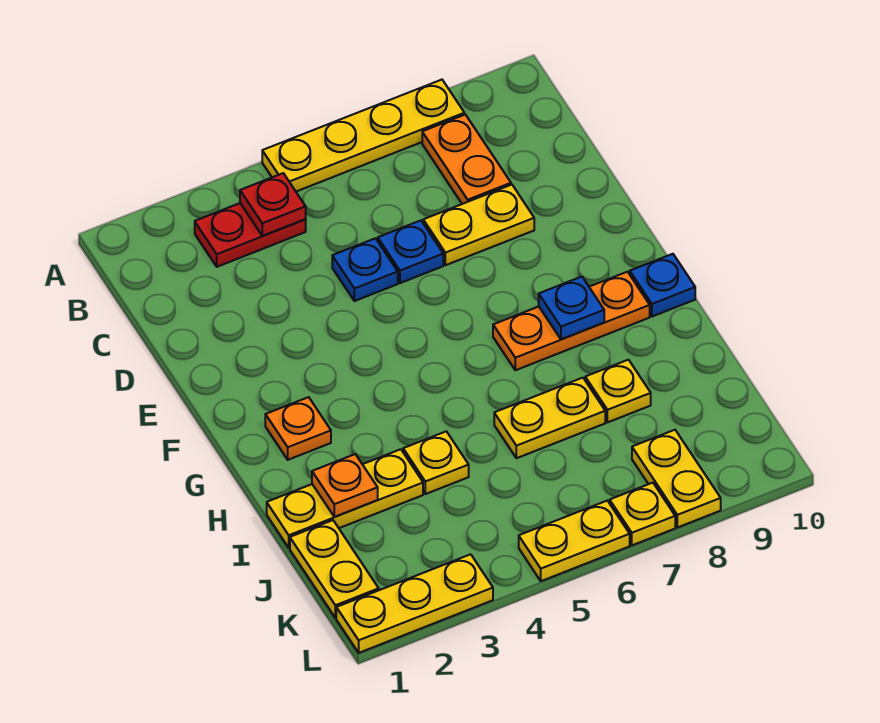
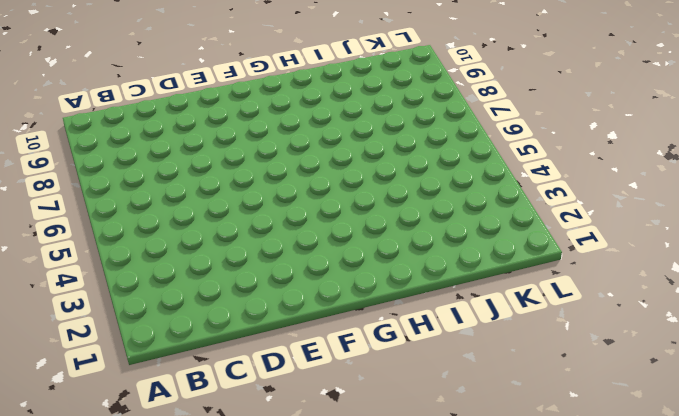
none -> yellow plate A5:A8 level 1
none -> red plate B3:B4 level 1
none -> orange plate B8:C8 level 1

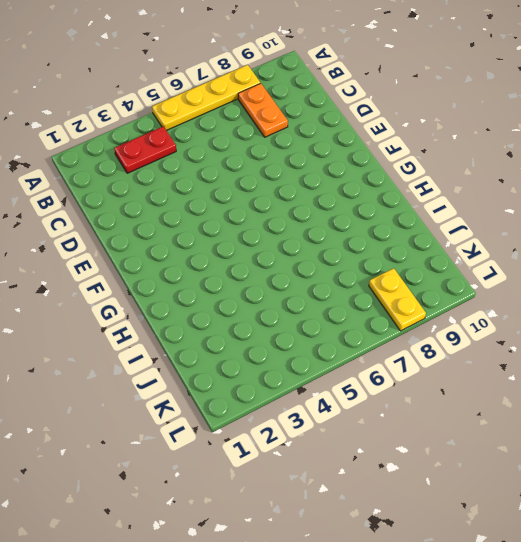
none -> blue plate D5 level 1
none -> blue plate D6 level 1
none -> yellow plate D7:D8 level 1

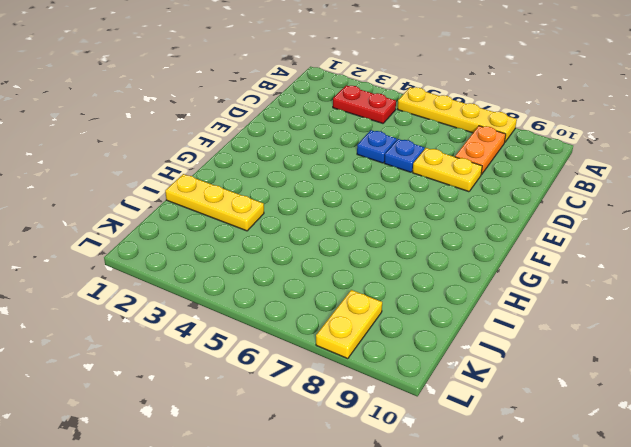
none -> orange plate G2 level 1
none -> orange plate G7:G9 level 1
none -> blue plate G10 level 1

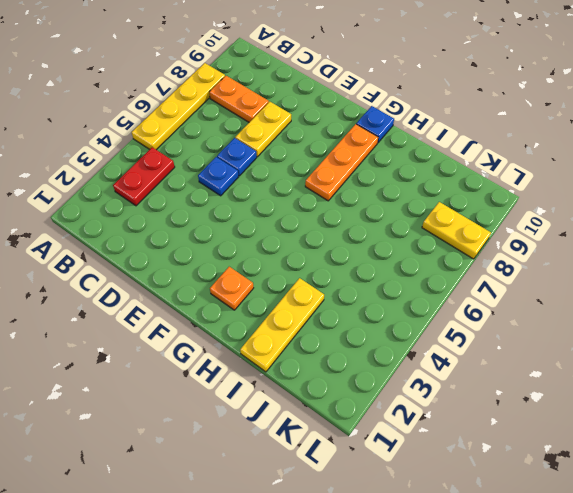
none -> yellow plate I4 level 1
none -> yellow plate I6:I7 level 1
none -> yellow plate I8 level 1

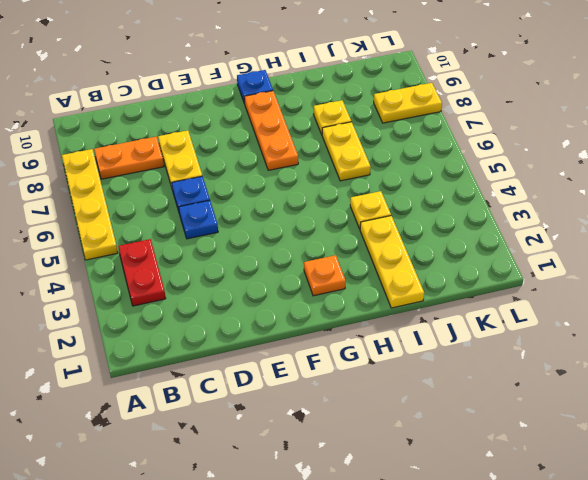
none -> yellow plate J1:K1 level 1
none -> yellow plate L1:L3 level 1
none -> yellow plate L5:L6 level 1

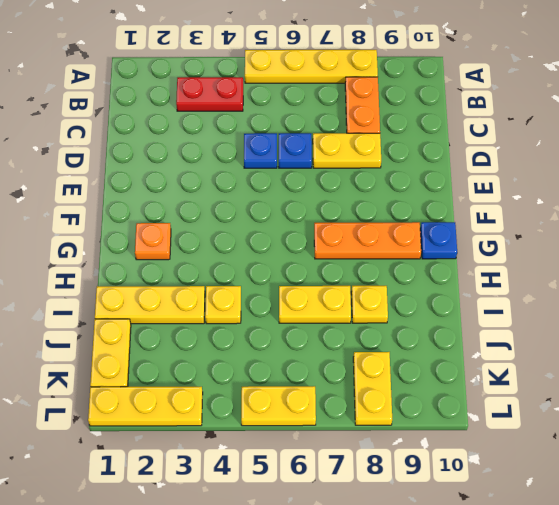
none -> yellow plate L7 level 1
none -> red plate B4 level 2
none -> blue plate G8 level 2

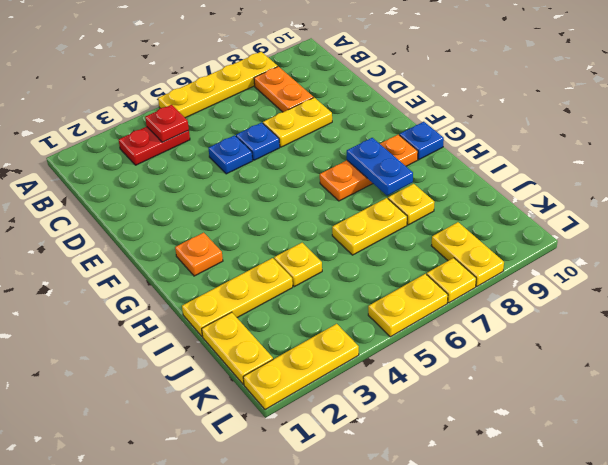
blue plate G8:H8 level 2 -> blue plate G8 level 2
none -> orange plate I2 level 2

